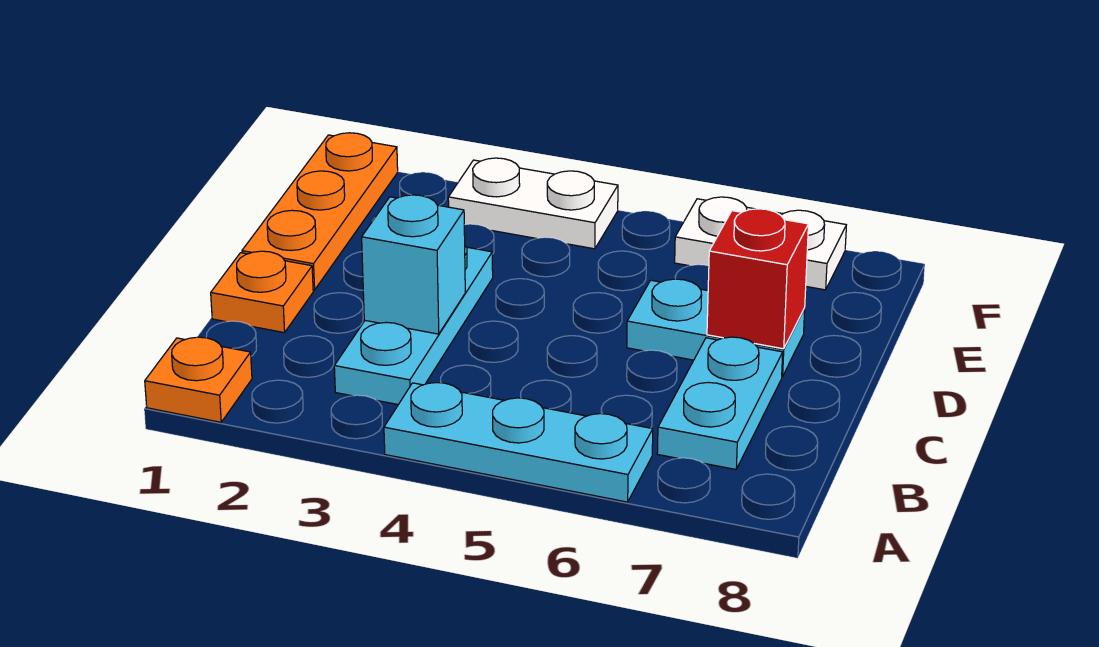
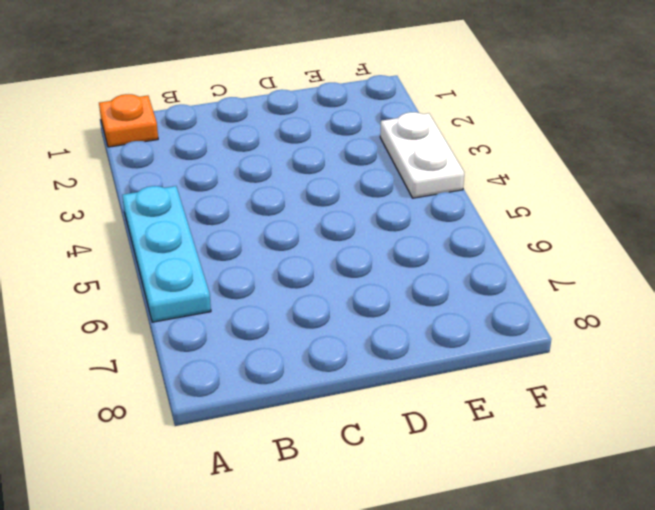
none -> cyan plate B3:D3 level 1
none -> cyan plate B7:C7 level 1

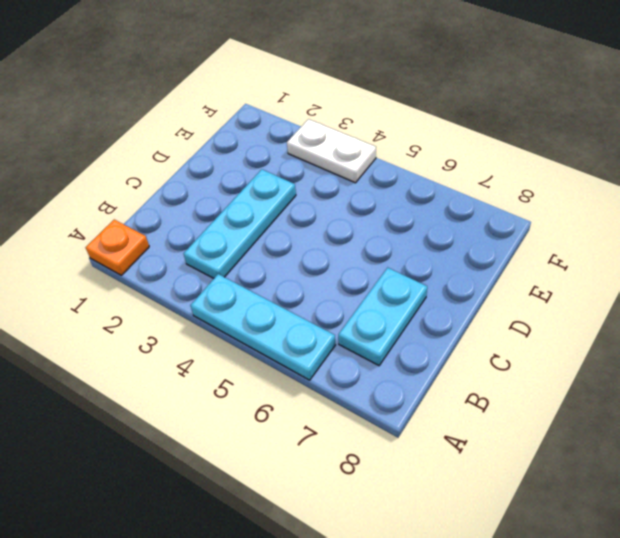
none -> orange plate C1 level 1
none -> orange plate D1:F1 level 1

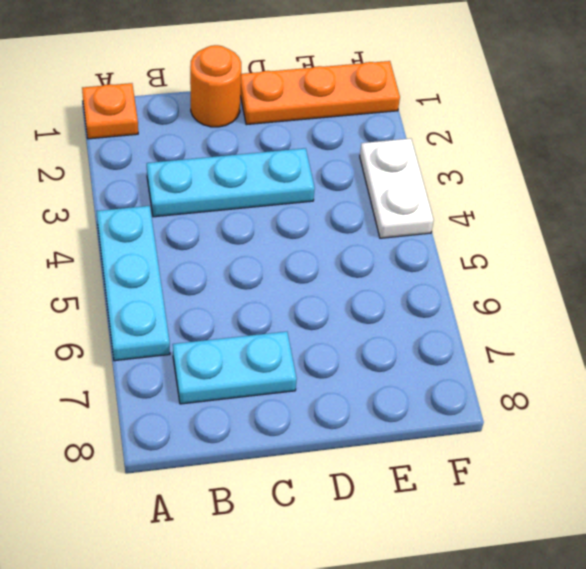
orange round brick C1 level 1 -> orange plate C1 level 1
none -> cyan plate D6:D7 level 1
none -> white plate F6:F7 level 1

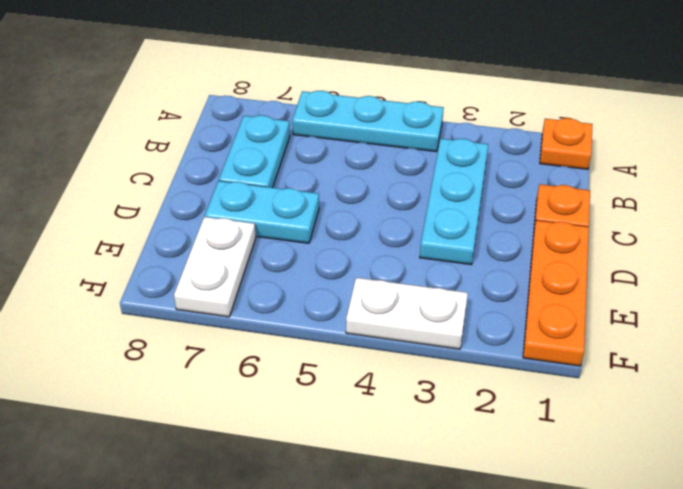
white plate E7:F7 level 1 -> white plate F6:F7 level 1
none -> cyan brick C3 level 2
none -> red brick D7 level 2

